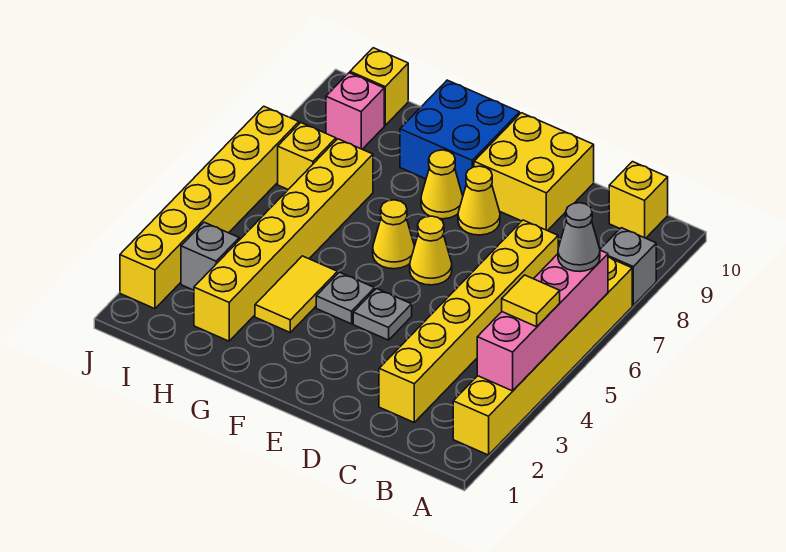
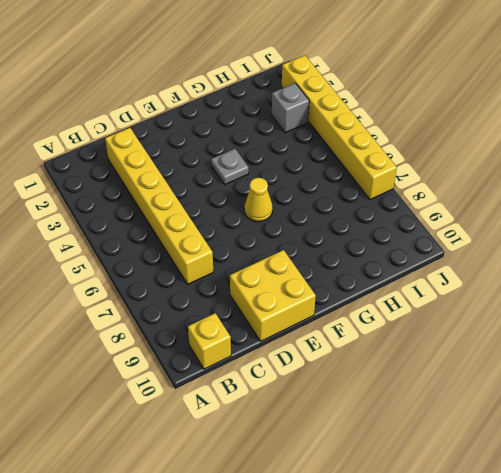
none -> yellow brick A2:A7 level 1
none -> grey brick A8 level 1
none -> grey plate E4 level 1

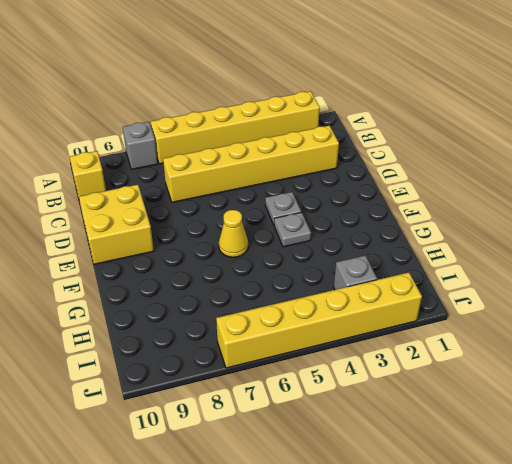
none -> yellow cone E6 level 1
none -> yellow cone E8 level 1
none -> yellow cone F8 level 1

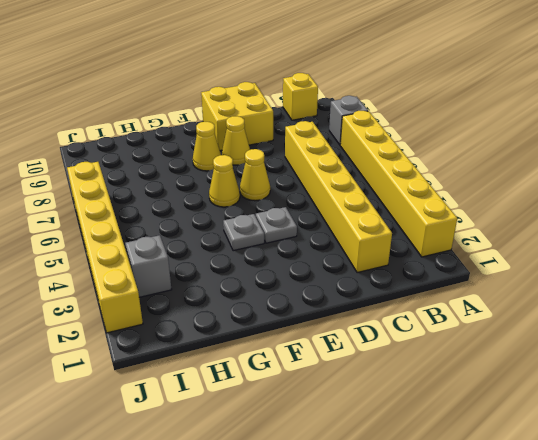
none -> blue brick F9:G10 level 1
none -> yellow tile G3:G4 level 1
none -> yellow brick H2:H7 level 1

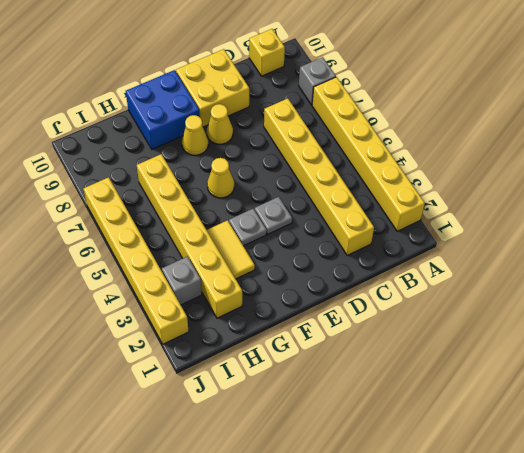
none -> yellow cone E6 level 1
none -> yellow brick I7 level 1
none -> pink brick I9 level 1

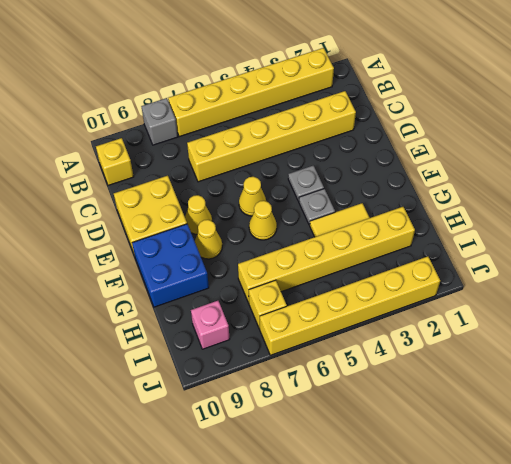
none -> grey brick I3 level 1
none -> yellow brick I10 level 1
none -> pink brick A3:A6 level 2

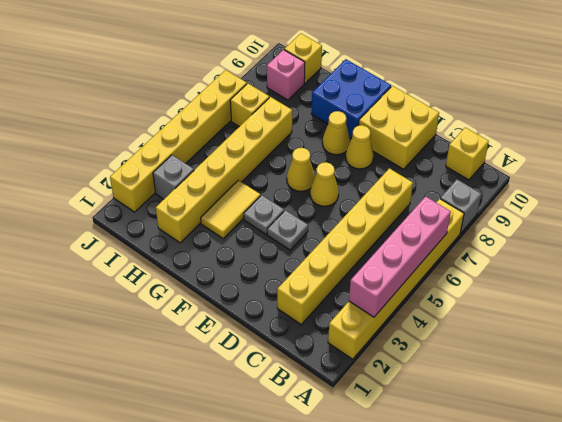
none -> yellow tile A4 level 3
none -> grey cone A6 level 3

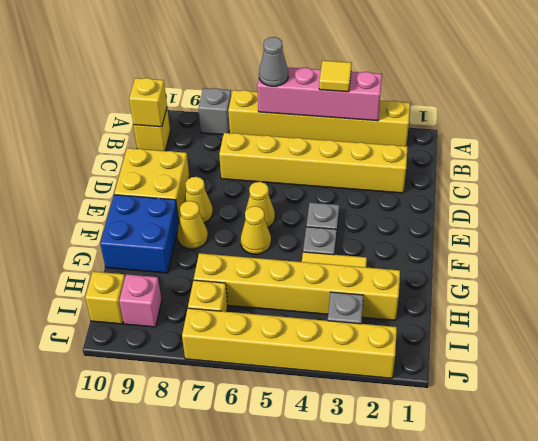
yellow brick B10 level 2 -> none

